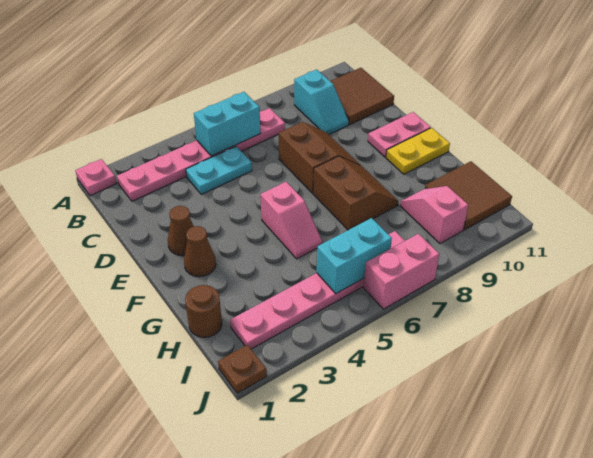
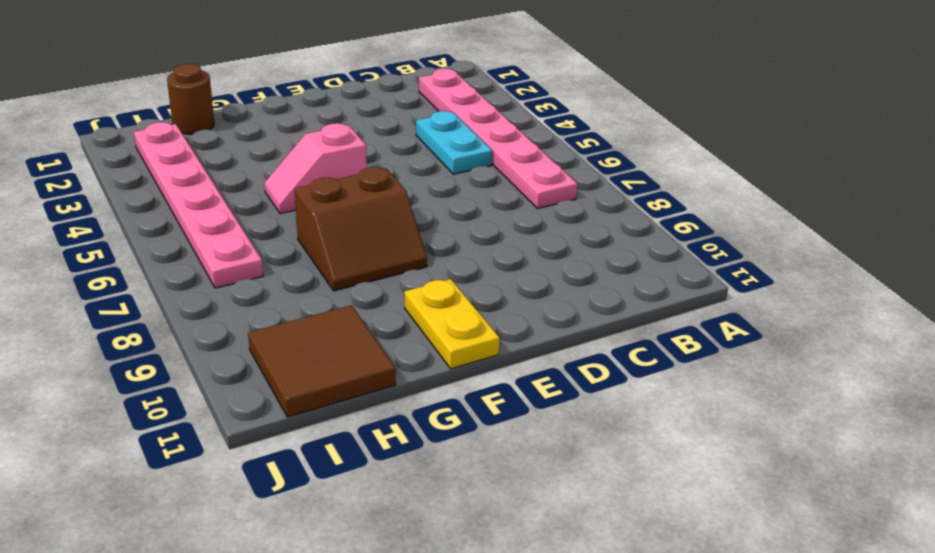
none -> pink plate A1 level 1
none -> cyan slope B9:C9 level 1 top B
none -> brown tile B10:C11 level 1

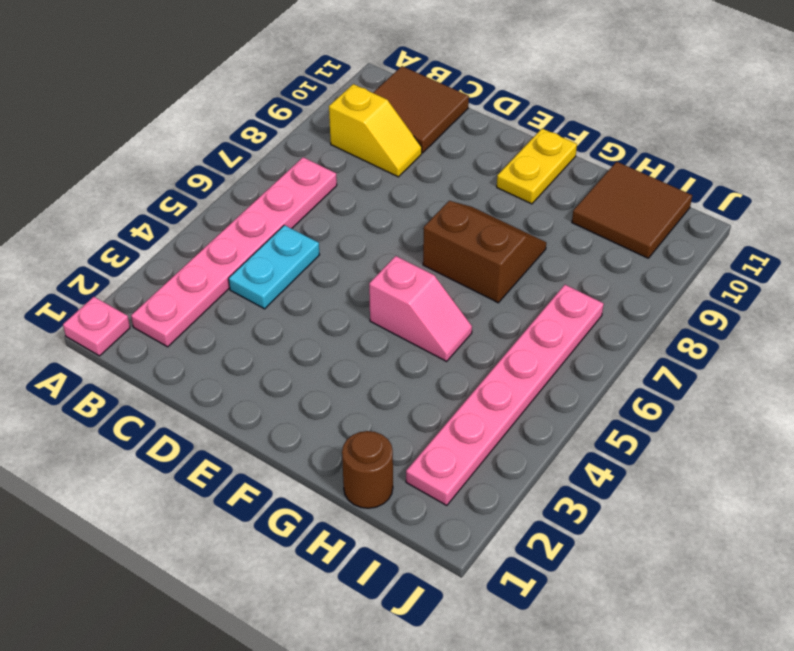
yellow slope B9:C9 level 1 top B -> cyan slope B9:C9 level 1 top B
none -> brown slope D7:E8 level 1 top 7
none -> brown cone E2 level 1
none -> pink plate E10:E11 level 1

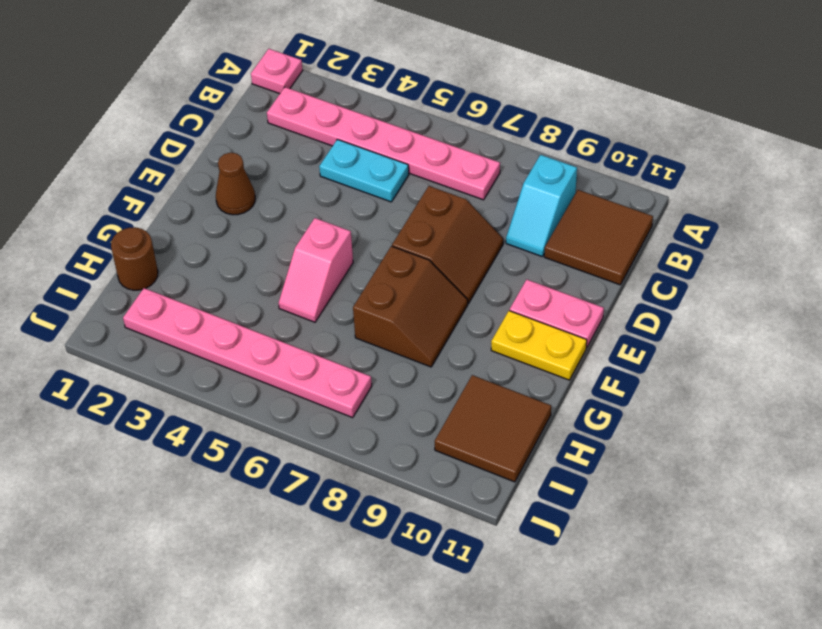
none -> brown cone F2 level 1
none -> pink slope H9:I9 level 1 top I
none -> brown plate J1 level 1

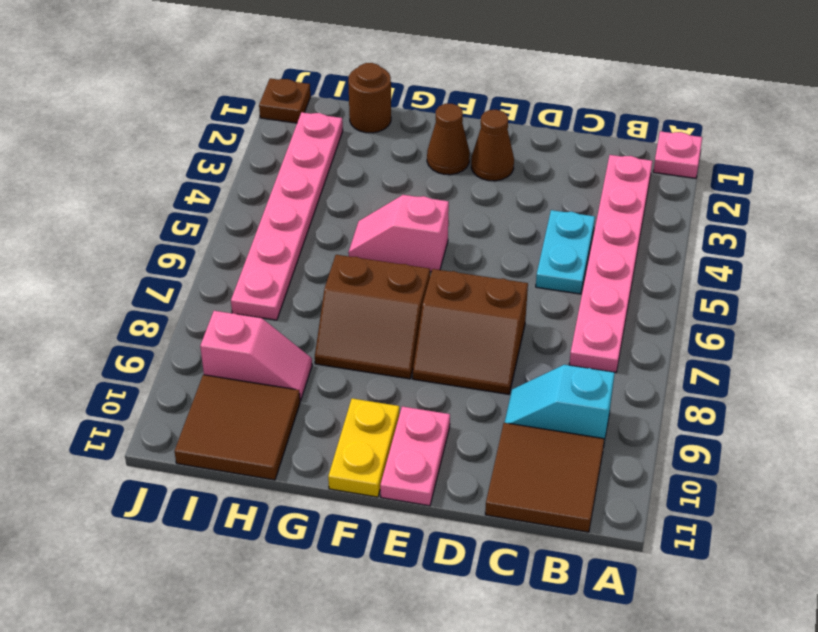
none -> pink brick J6:J7 level 1
none -> cyan brick B5:B6 level 2
none -> cyan brick I5:I6 level 2

